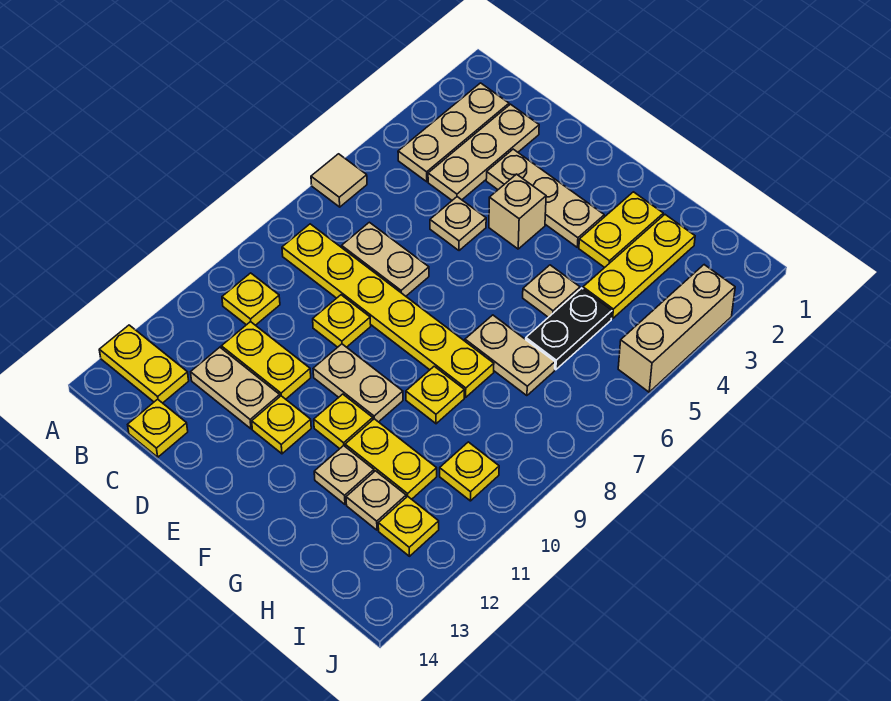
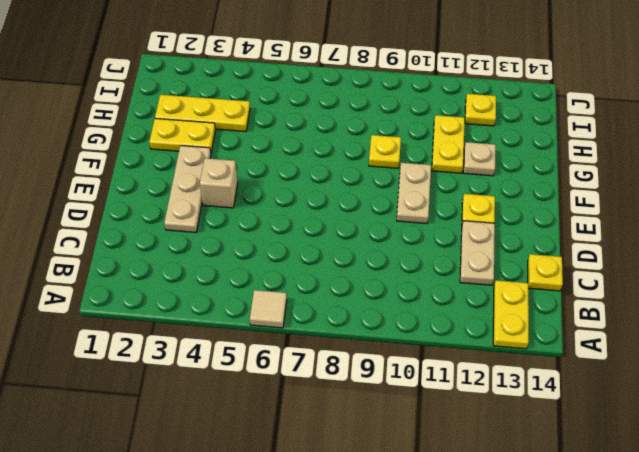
none -> tan plate B2:B4 level 1
none -> yellow plate B8:G8 level 1
none -> yellow plate B10 level 1

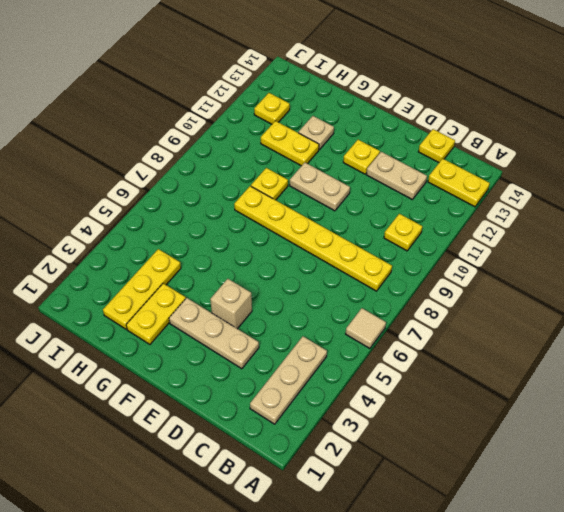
none -> tan plate C2:C4 level 1
none -> tan plate C7:D7 level 1
none -> yellow plate C11:D11 level 1

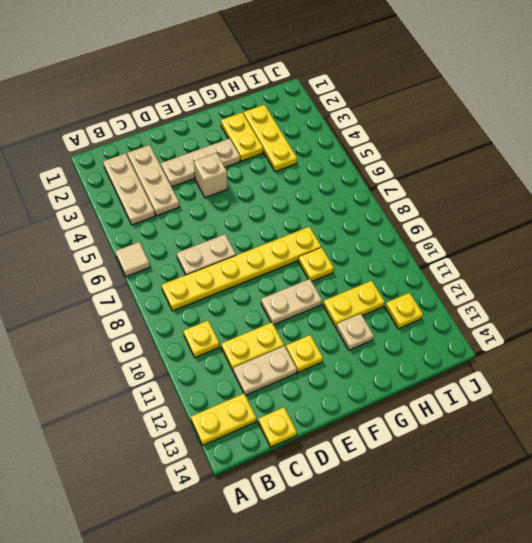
none -> tan plate D5 level 1
none -> yellow plate D9 level 1
none -> yellow plate F11 level 1

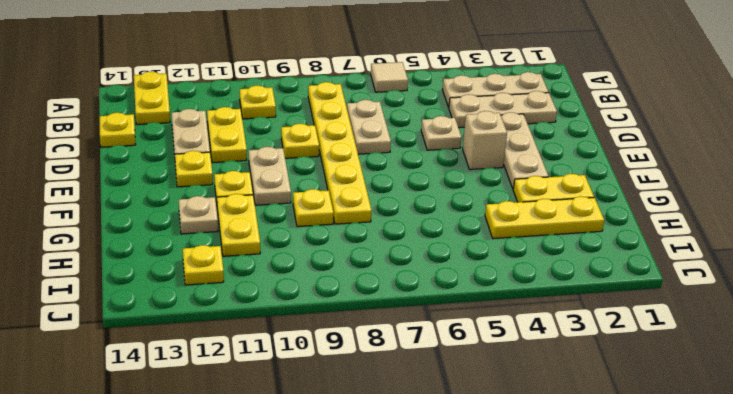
none -> tan plate G5 level 1
none -> tan plate G7:H7 level 1
none -> black plate H5:H6 level 1

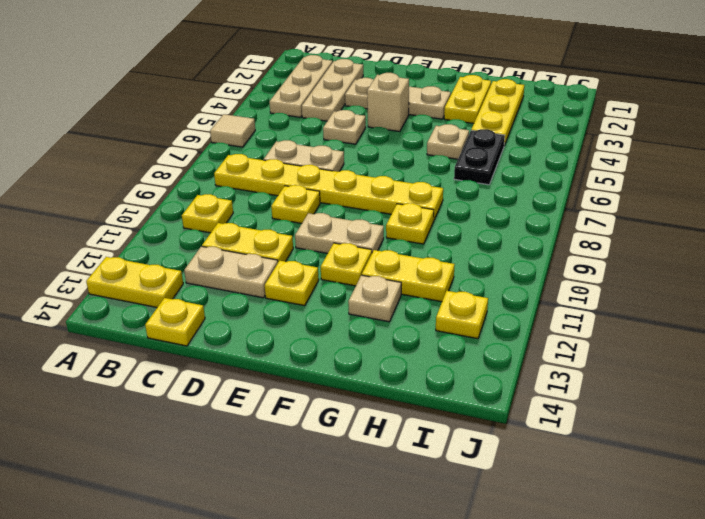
none -> tan plate G7:H7 level 1
none -> tan plate H12 level 1
none -> yellow plate I10 level 1

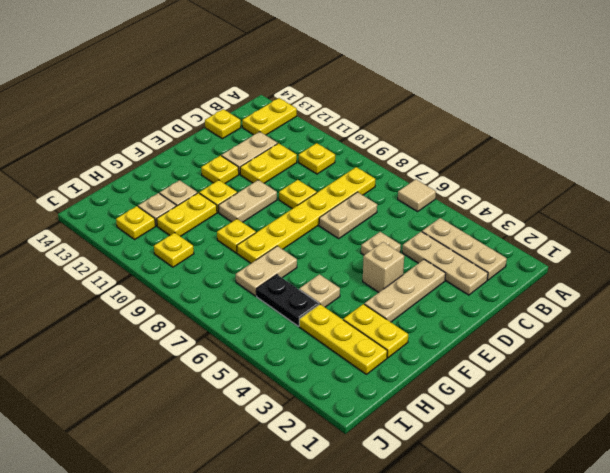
none -> tan brick J3:J5 level 1

